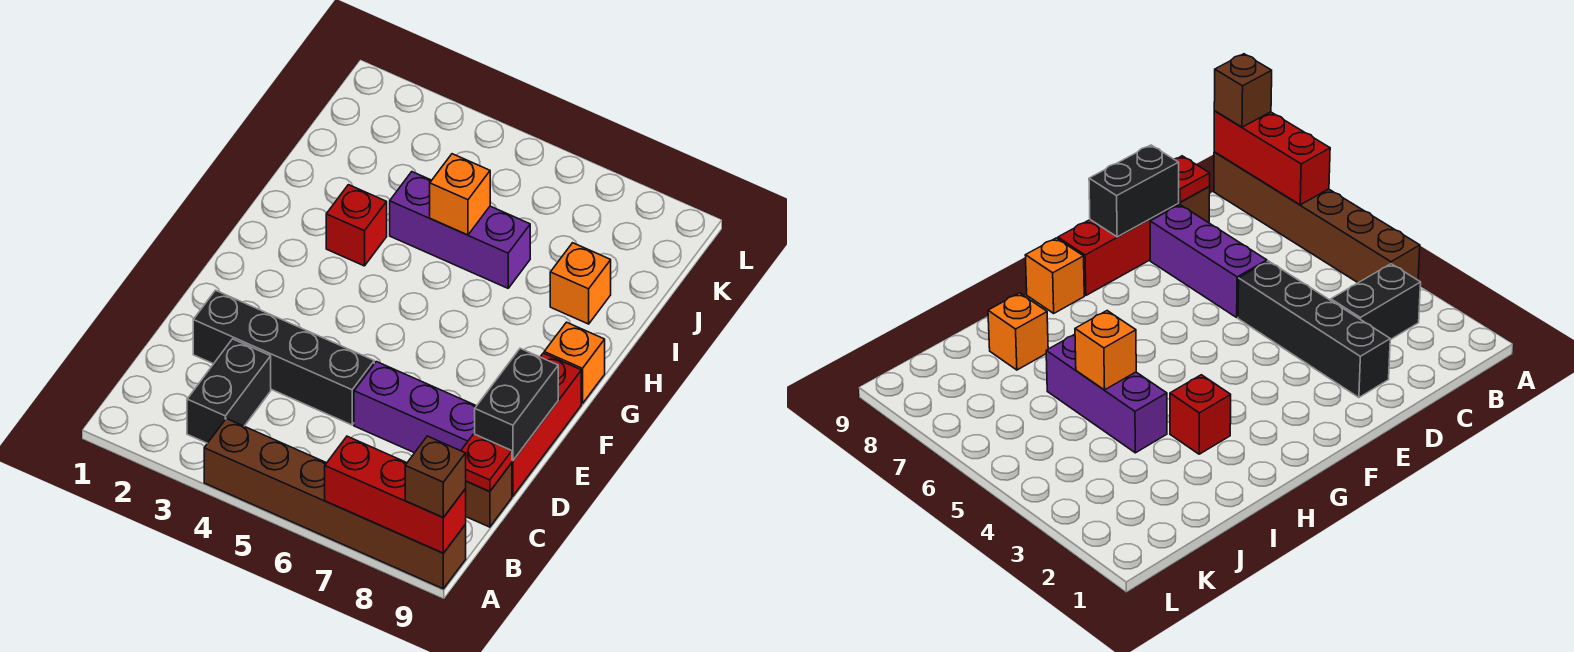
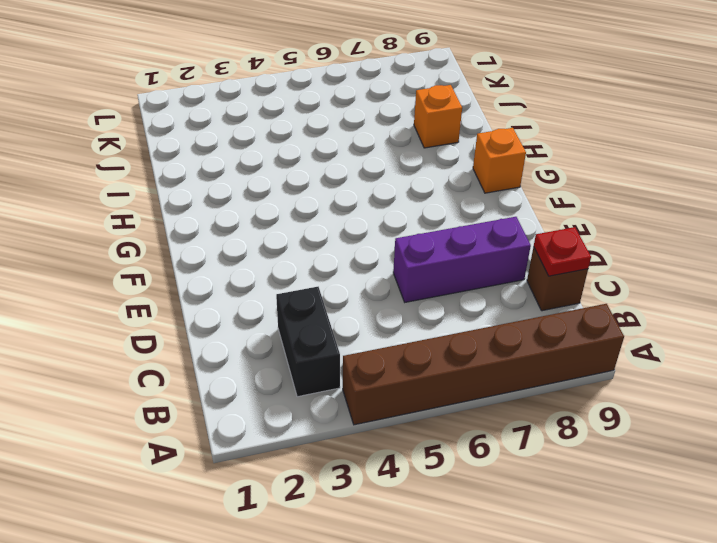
none -> black brick D2:D5 level 1
none -> red brick D9:F9 level 1
none -> red brick H3 level 1

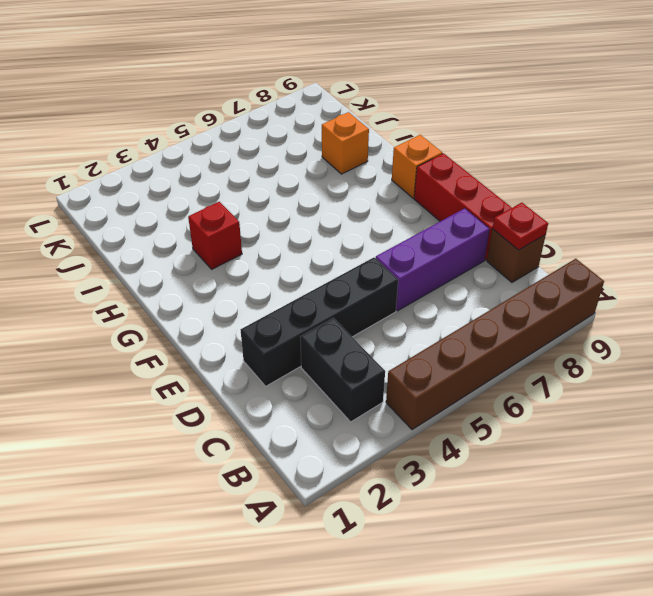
none -> purple brick I4:I6 level 1
none -> red brick A7:A9 level 2
none -> black brick D9:E9 level 2

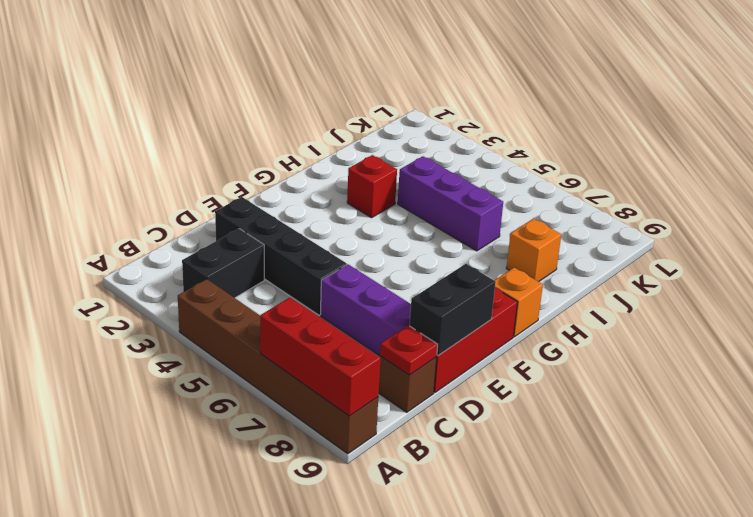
none -> orange brick I5 level 2
none -> brown brick A9 level 3

